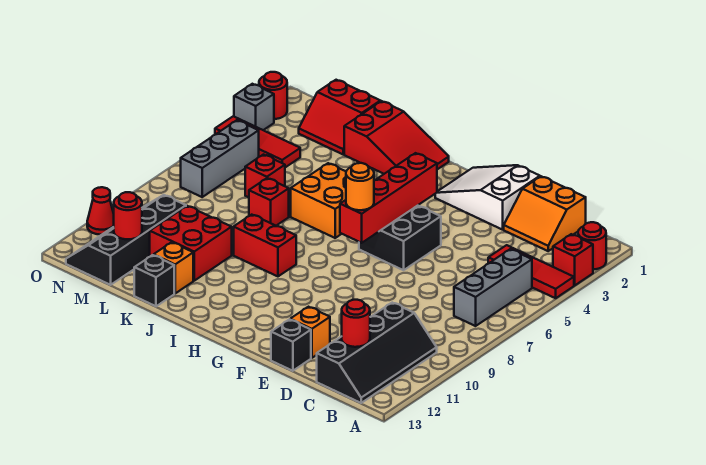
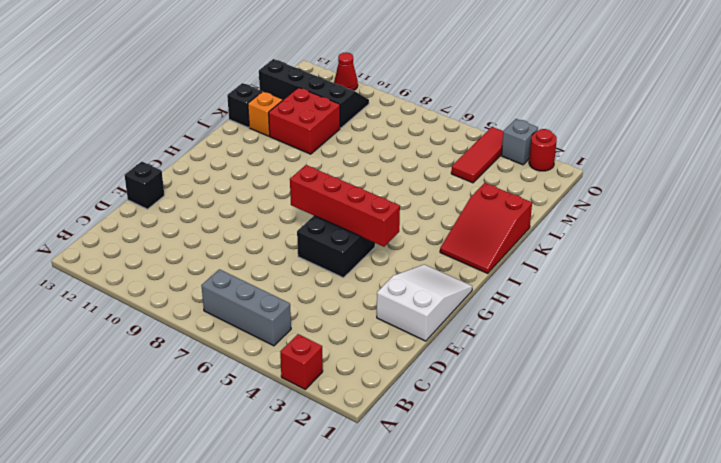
none -> red round brick A2 level 1
none -> red tile A4:C4 level 1
none -> black slope B10:C13 level 1 top C

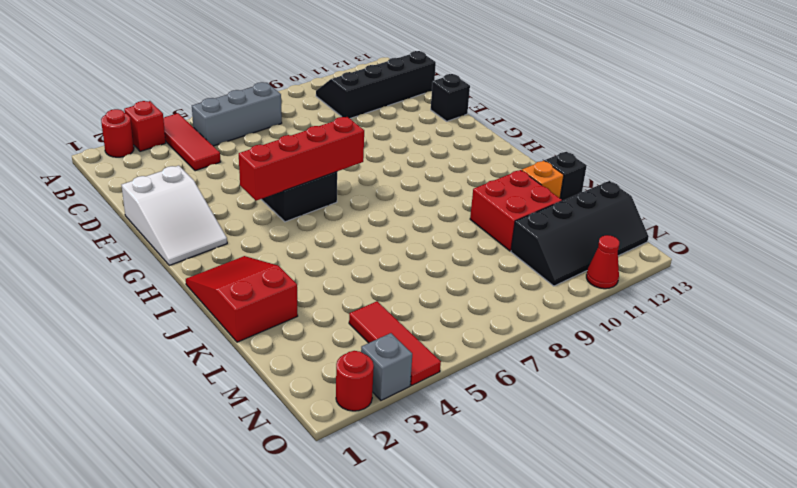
none -> orange slope C1:D2 level 1 top 1
none -> orange brick E12 level 1
none -> orange brick I5:J6 level 1

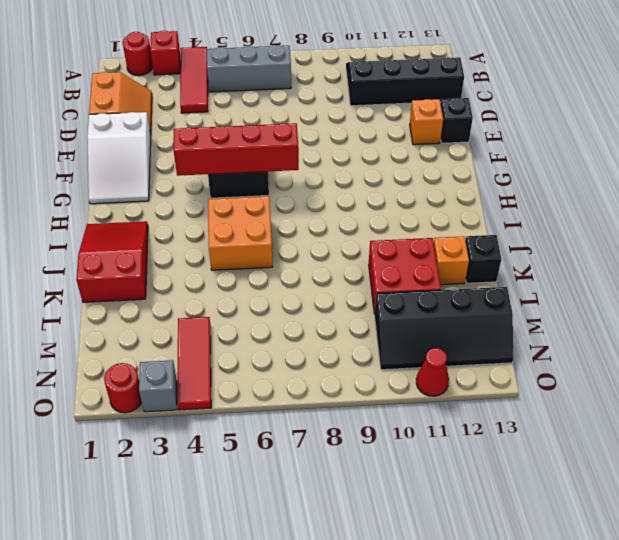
none -> red brick I9:J9 level 1
none -> red brick K7 level 1
none -> red slope L1:M2 level 1 top 1

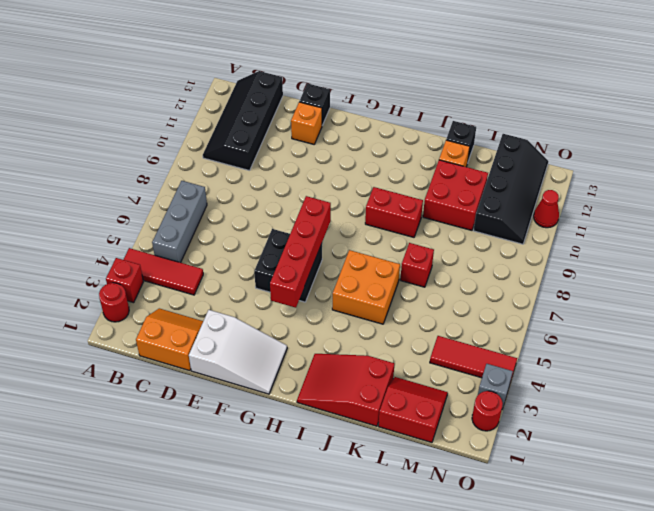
none -> red brick L6 level 1
none -> grey brick N5:N7 level 1
none -> red round brick C12 level 2

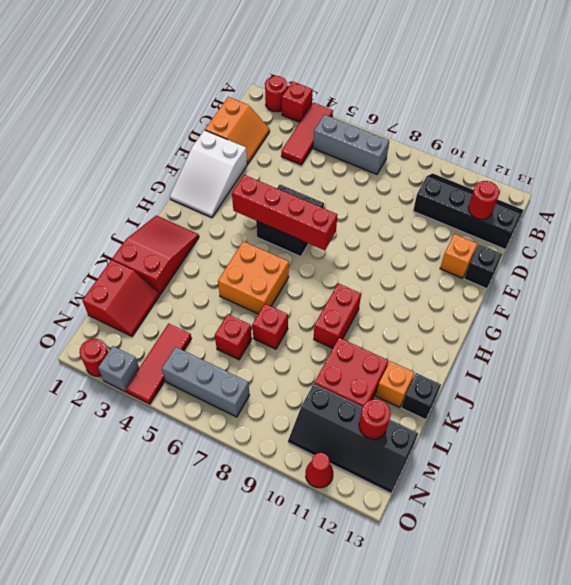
none -> orange round brick G7 level 3

